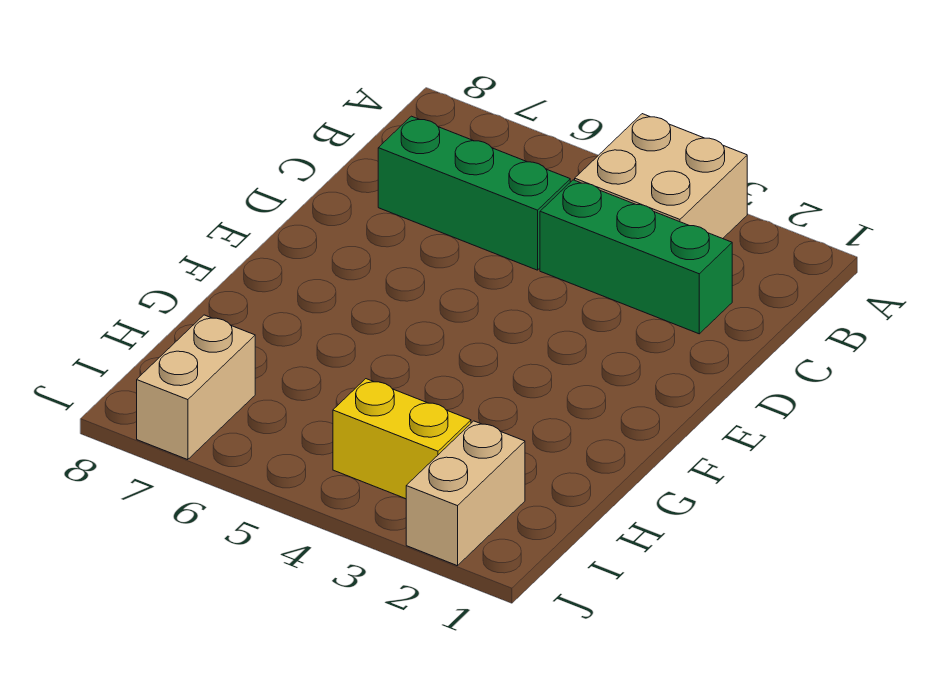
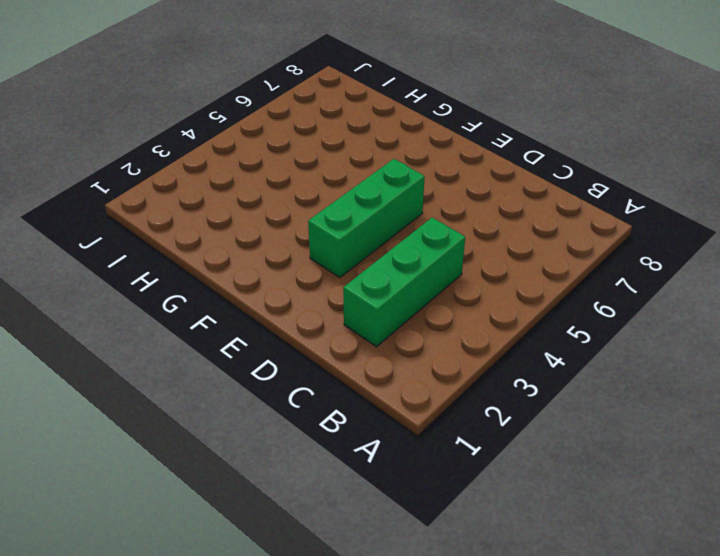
green brick E3:E5 level 1 -> green brick C5:C7 level 1
none -> tan brick A3:B4 level 1
none -> tan brick I2:J2 level 1

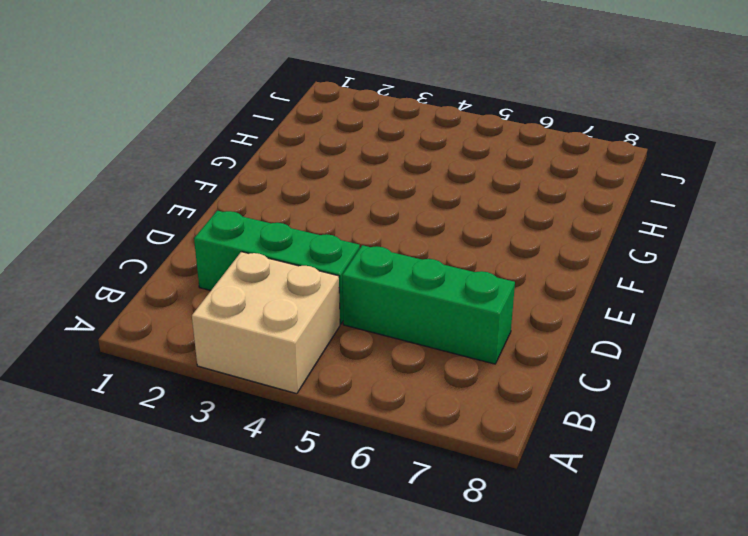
none -> tan brick I2:J2 level 1
none -> yellow brick I3:I4 level 1

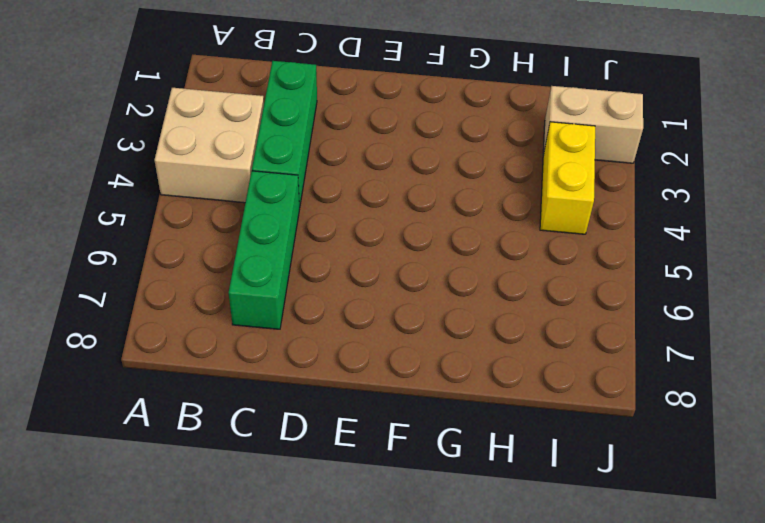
none -> tan brick I7:J7 level 1

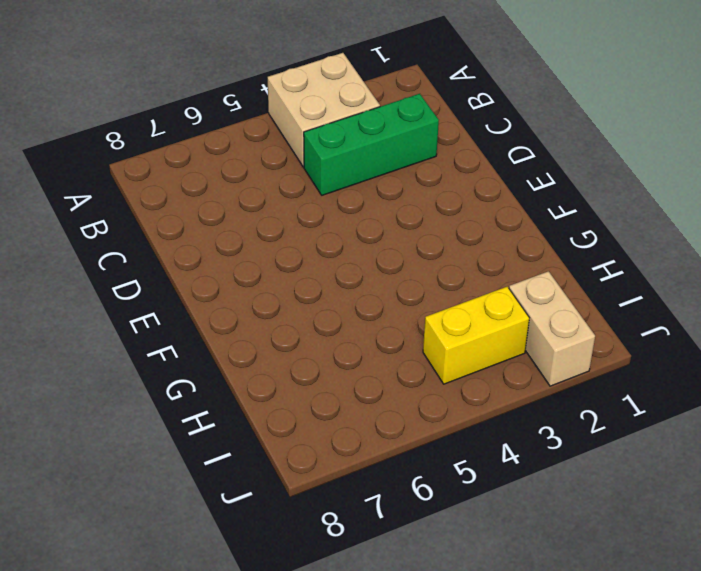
none -> green brick C5:C7 level 1
none -> tan brick I7:J7 level 1

